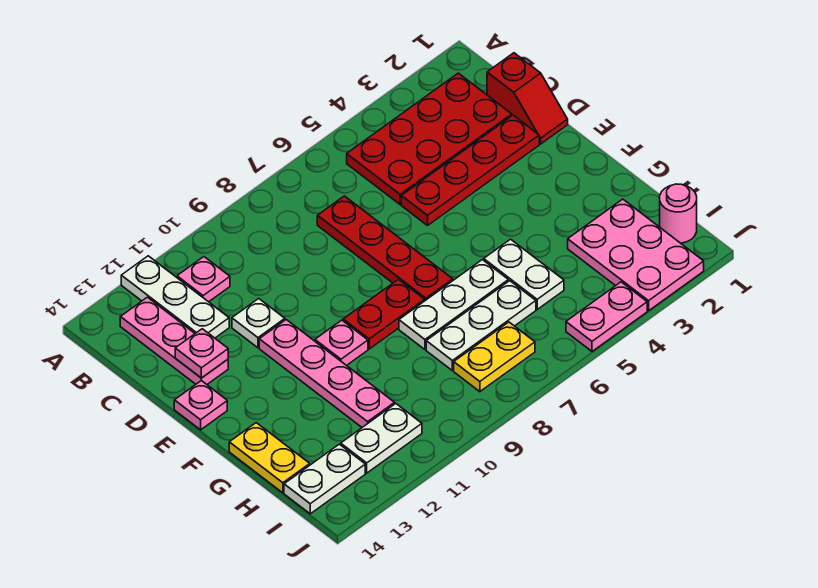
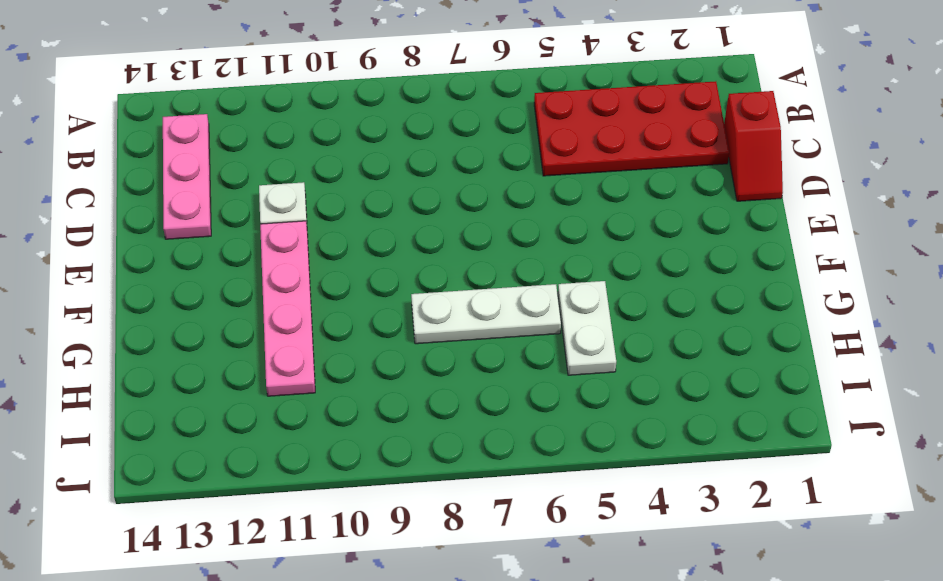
none -> white plate A12:C12 level 1
none -> pink plate B11 level 1
none -> red plate C7:F7 level 1

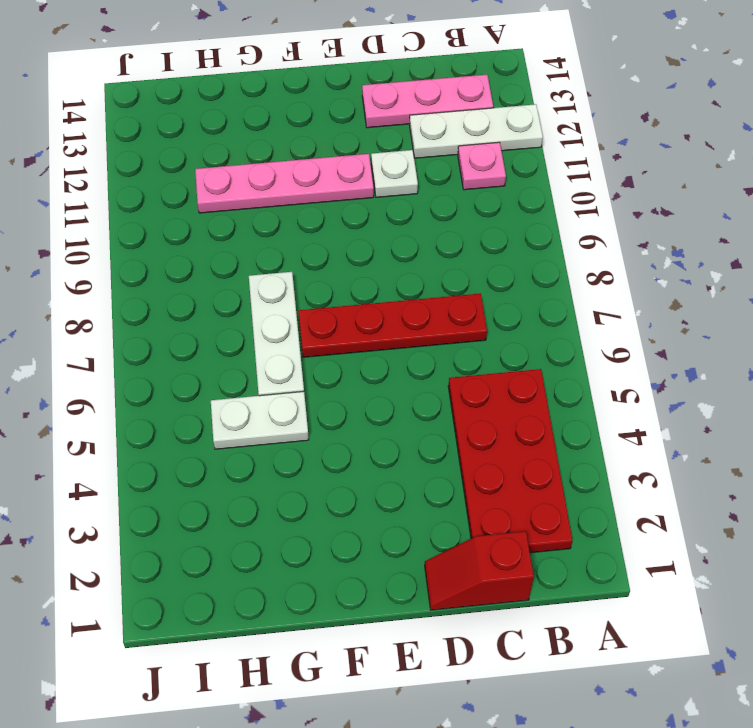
none -> red plate D2:D5 level 1
none -> pink plate E14 level 1
none -> red plate F8:F9 level 1

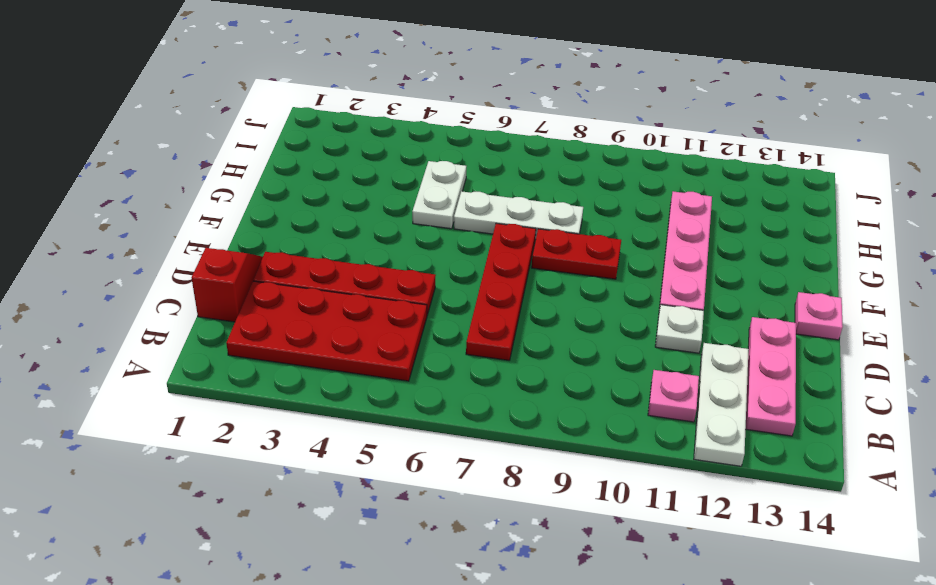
none -> pink plate F10 level 1
none -> yellow plate G14:H14 level 1
none -> pink plate H2:J3 level 1

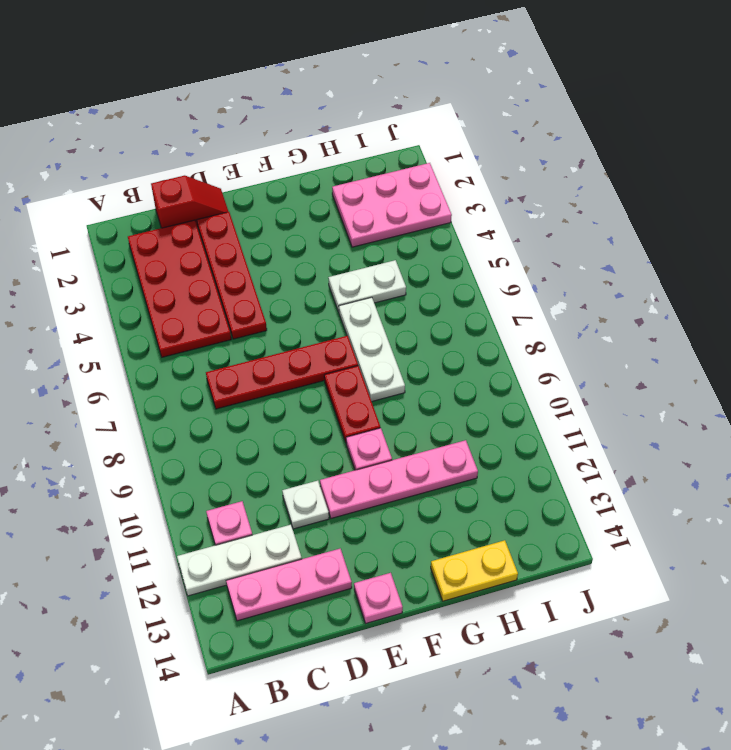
none -> white plate H6:H8 level 1
none -> pink round brick I1 level 1
none -> yellow plate I7:I8 level 1

